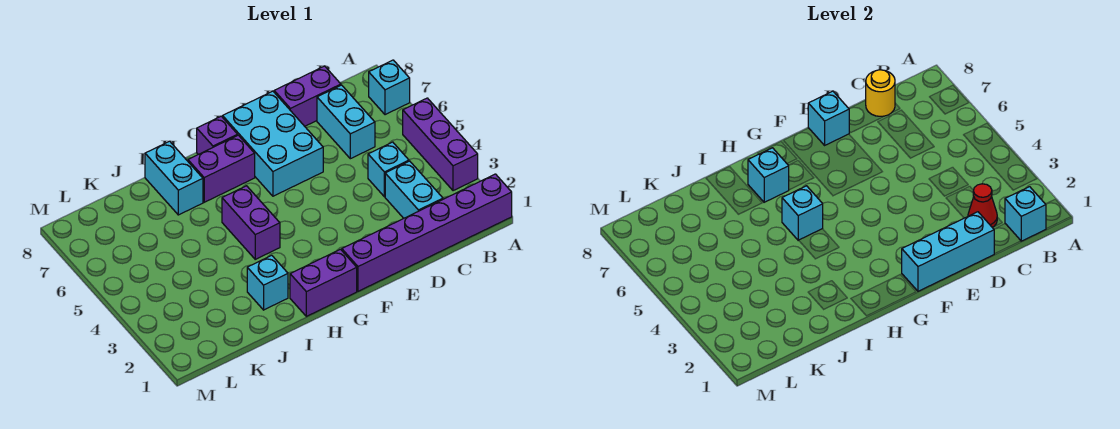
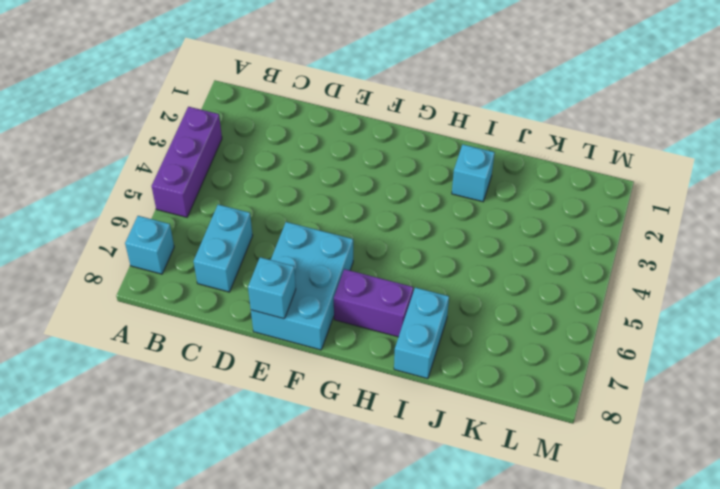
none -> purple brick A1:F1 level 1
none -> cyan brick C2:C3 level 1
none -> cyan brick C4 level 1

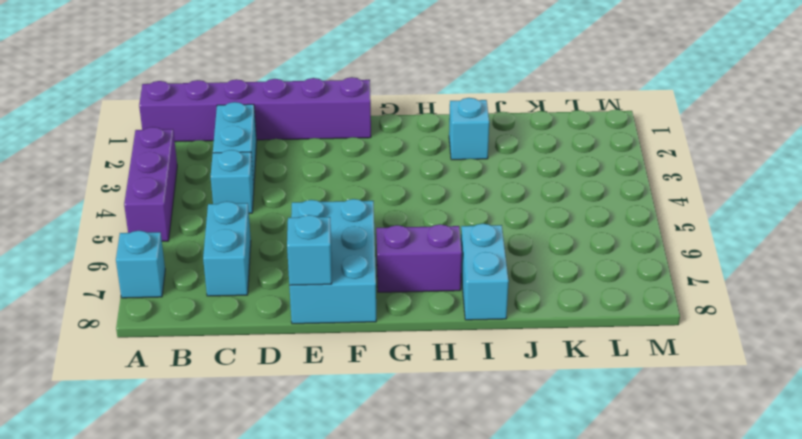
none -> purple brick C8:D8 level 1
none -> purple brick G1:H1 level 1
none -> purple brick G8 level 1

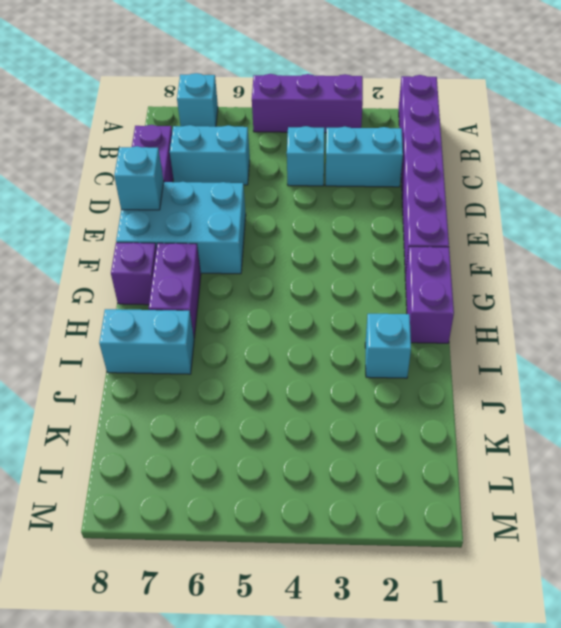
none -> purple brick H4:H5 level 1
none -> cyan brick B1 level 2
none -> red cone C2 level 2

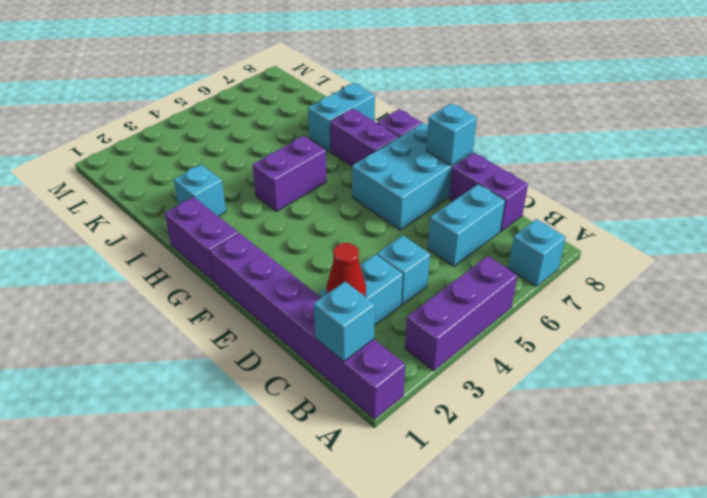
none -> yellow round brick C8 level 2
none -> cyan brick D1:F1 level 2
none -> cyan brick H5 level 2

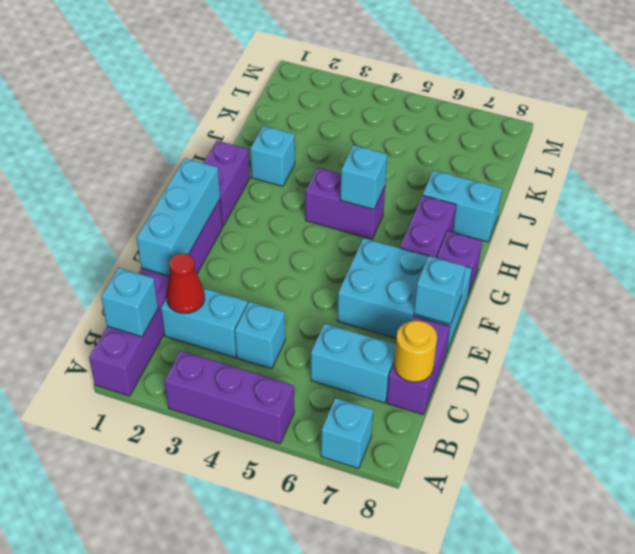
none -> cyan brick H7 level 2

